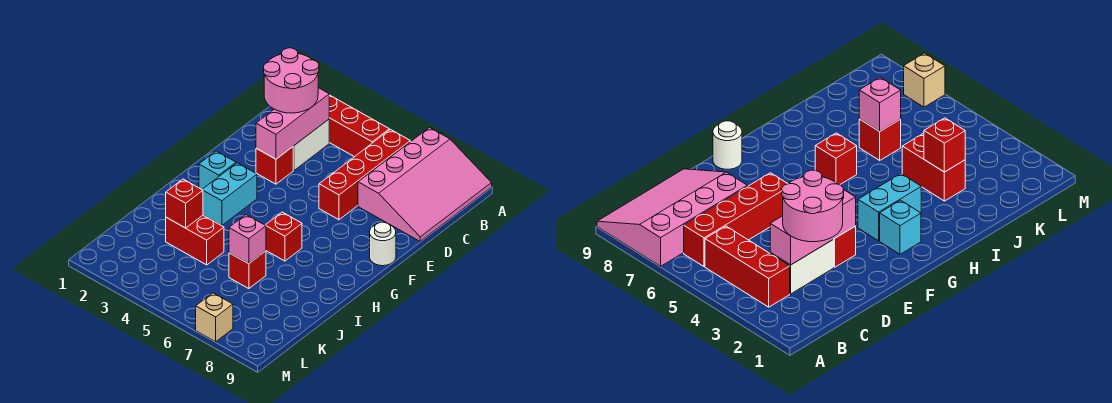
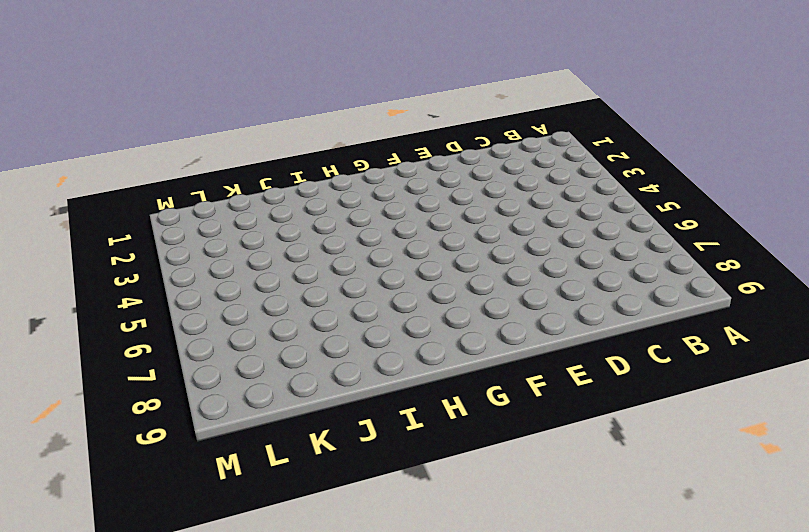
none -> pink slope A7:D9 level 1 top 7
none -> red brick B3:B5 level 1
none -> red brick B6:E6 level 1

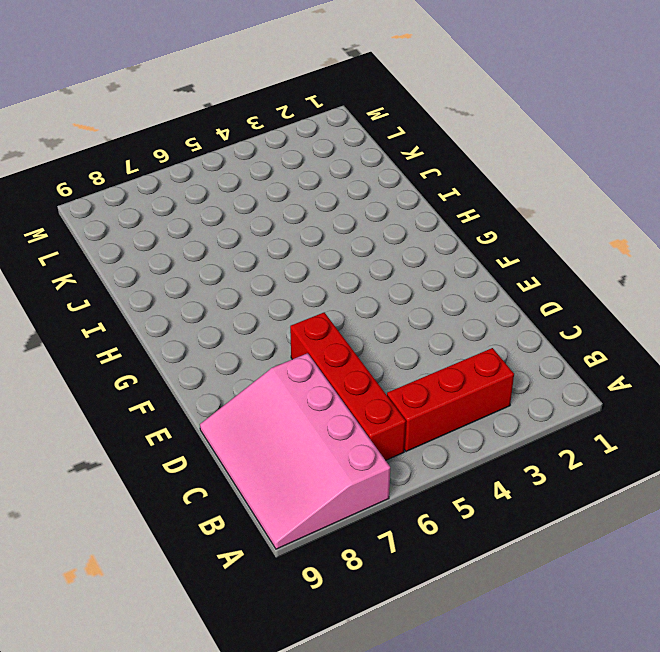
none -> white brick C3:D3 level 1
none -> red brick E3 level 1
none -> white round brick F9 level 1

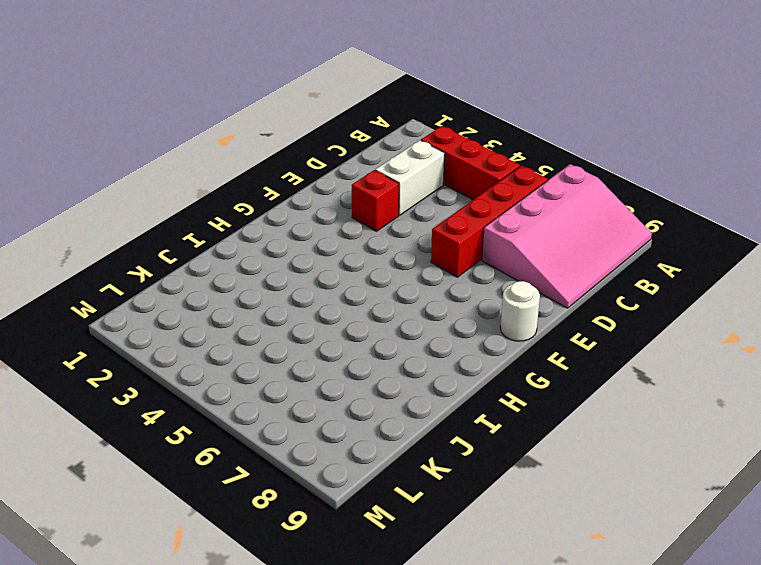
none -> cyan brick G2 level 1
none -> cyan brick G3:H3 level 1
none -> red brick H6 level 1

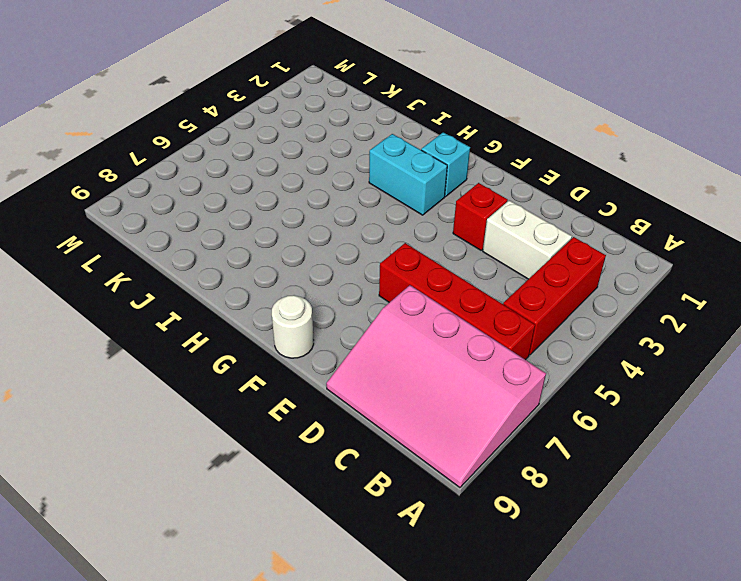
none -> red brick H6 level 1
none -> red brick J3:J4 level 1
none -> red brick J6 level 1

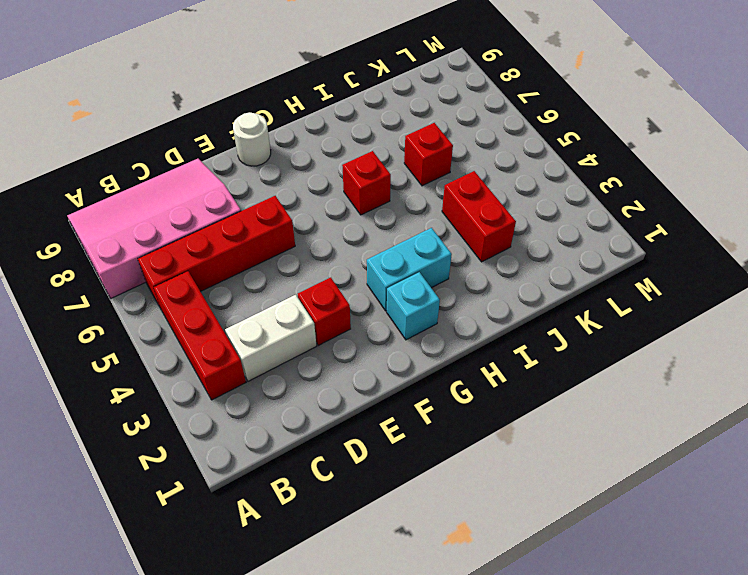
none -> tan brick M7 level 1
none -> pink brick C3:E3 level 2
none -> red brick J3 level 2

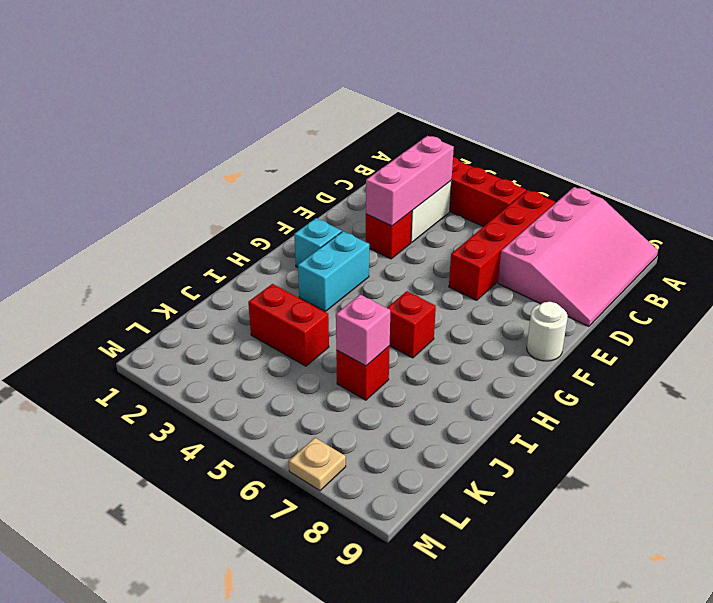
tan plate M7 level 1 -> tan brick M7 level 1
none -> red brick J3 level 2
none -> pink round brick C2:D3 level 3

